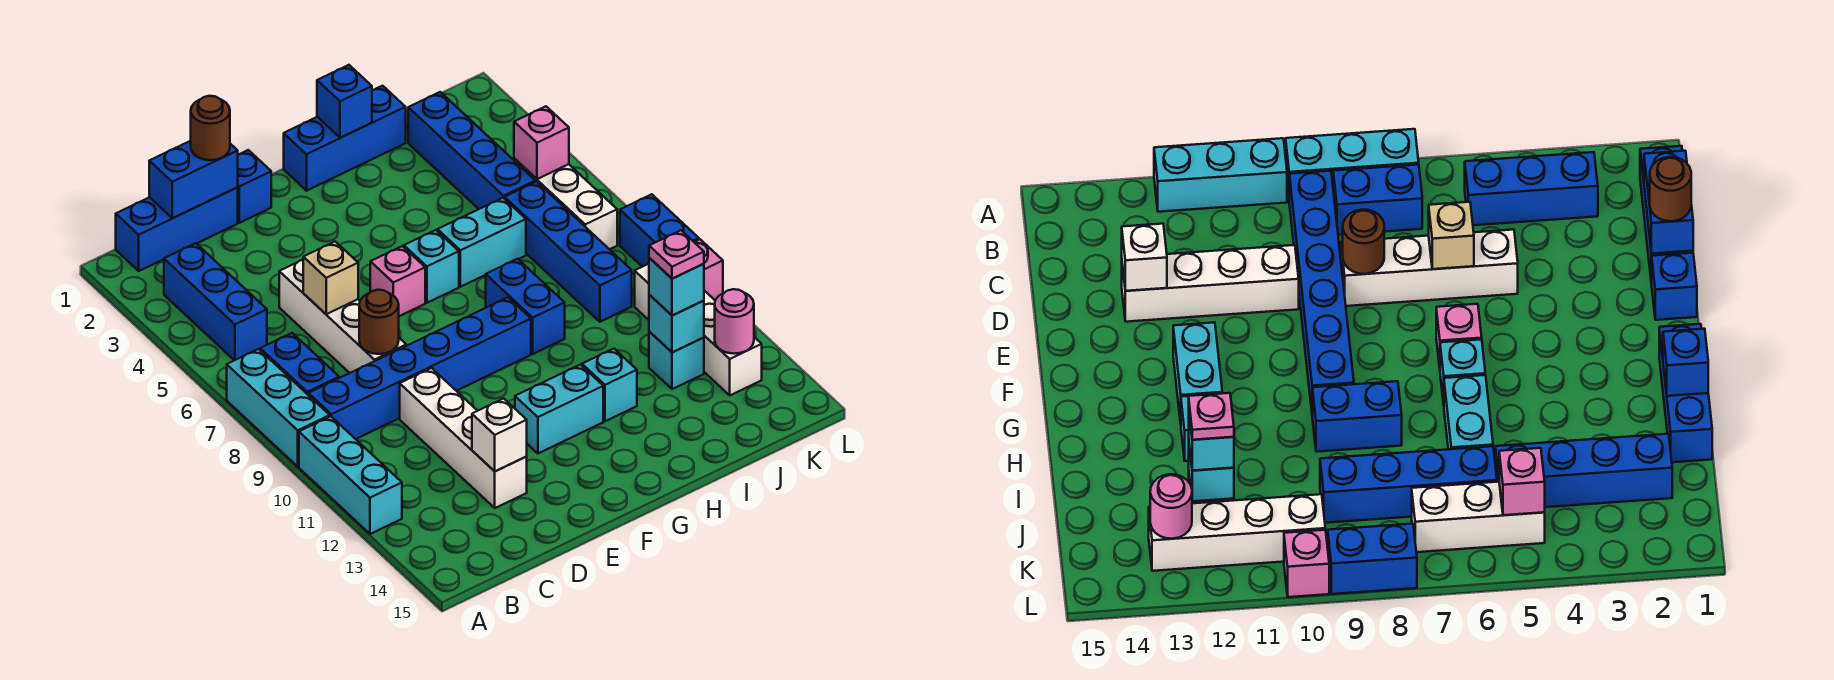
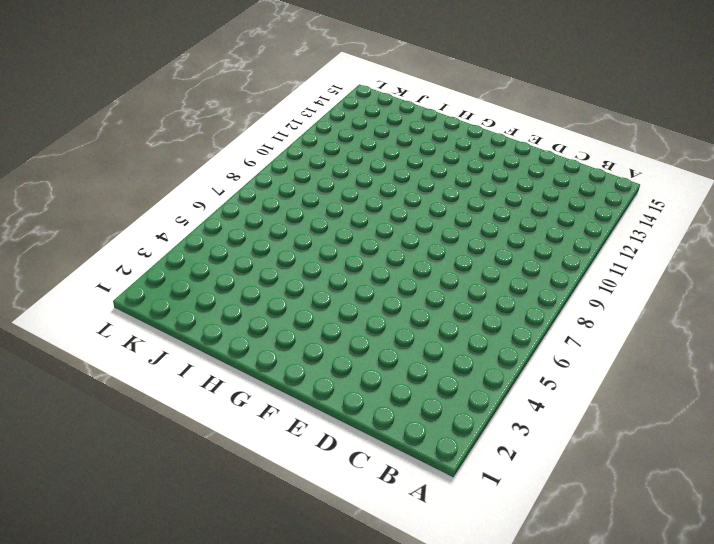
none -> cyan brick A7:A9 level 1
none -> cyan brick A10:A12 level 1
none -> blue brick B1:D1 level 1
none -> blue brick B3:B5 level 1

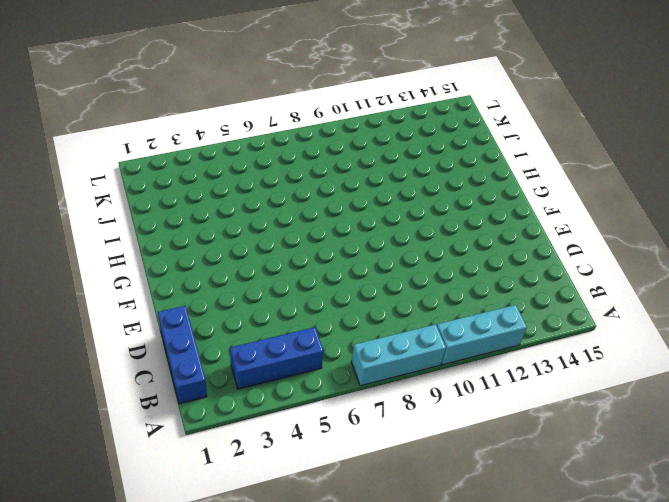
none -> blue brick B7:B8 level 1
none -> blue brick B9:G9 level 1
none -> white brick D5:D8 level 1
none -> white brick D10:D13 level 1

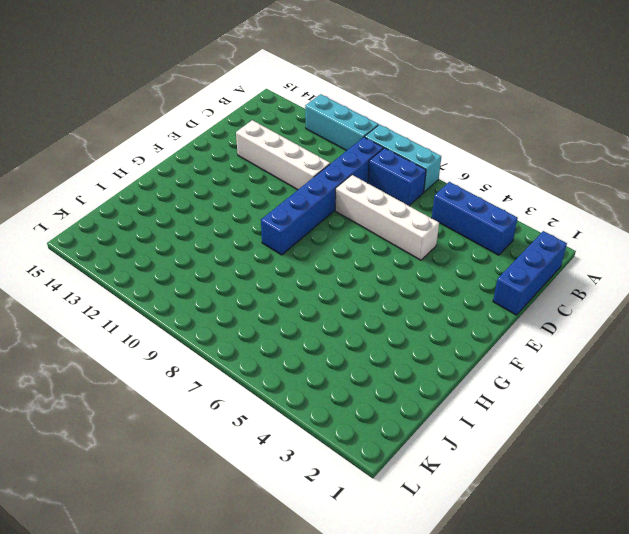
none -> blue brick E1 level 1
none -> pink brick F6 level 1
none -> cyan brick F12:G12 level 1
none -> blue brick G1:I1 level 1

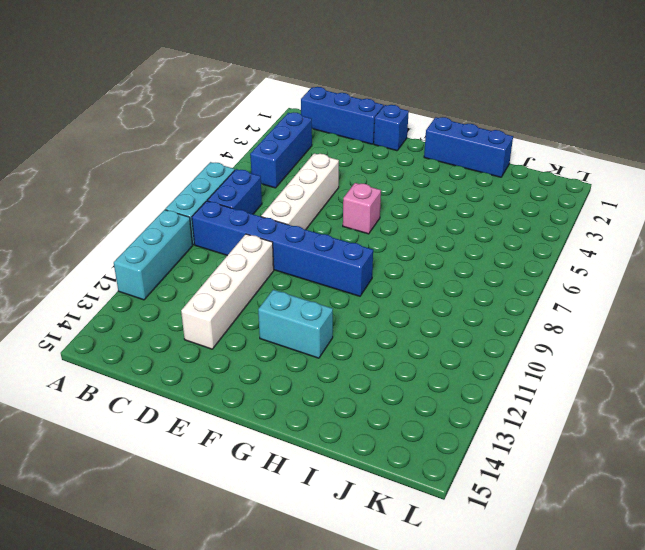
none -> cyan brick G6 level 1
none -> cyan brick H6:I6 level 1
none -> blue brick H8:H9 level 1
none -> cyan brick H12 level 1

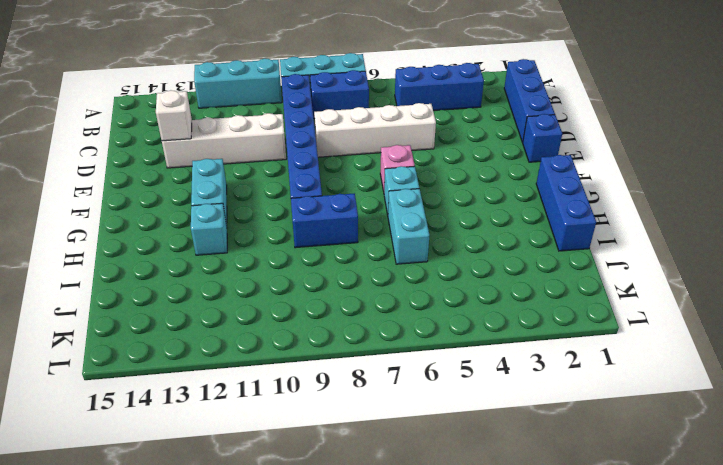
none -> blue brick J2:J5 level 1
none -> blue brick J6:J9 level 1
none -> cyan brick J12 level 1
none -> white brick K5:K7 level 1

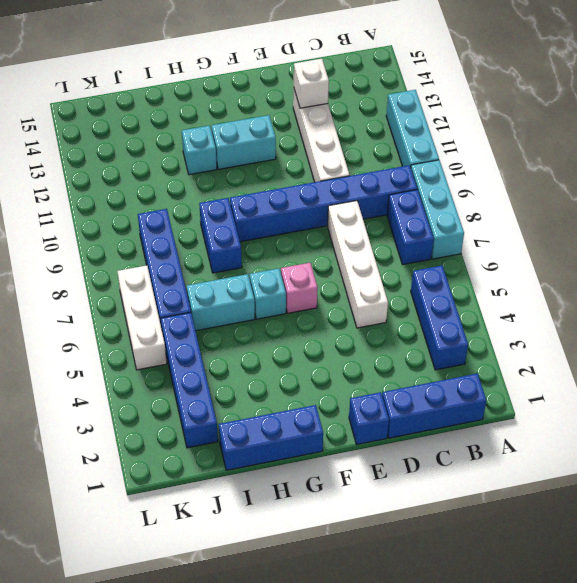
none -> cyan brick J12 level 1
none -> white brick K10:K13 level 1
none -> blue brick L8:L9 level 1
none -> pink brick L10 level 1

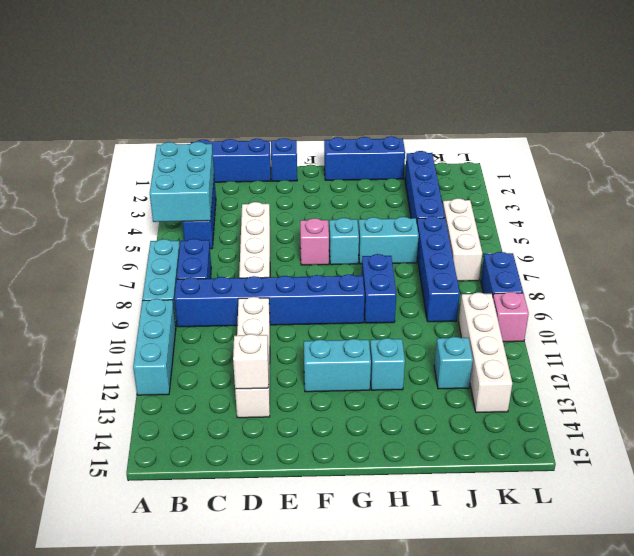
cyan brick A3:B5 level 2 -> none
none -> blue brick C1:D1 level 2
none -> tan brick D6 level 2
none -> brown round brick D8 level 2
none -> blue brick H1 level 2

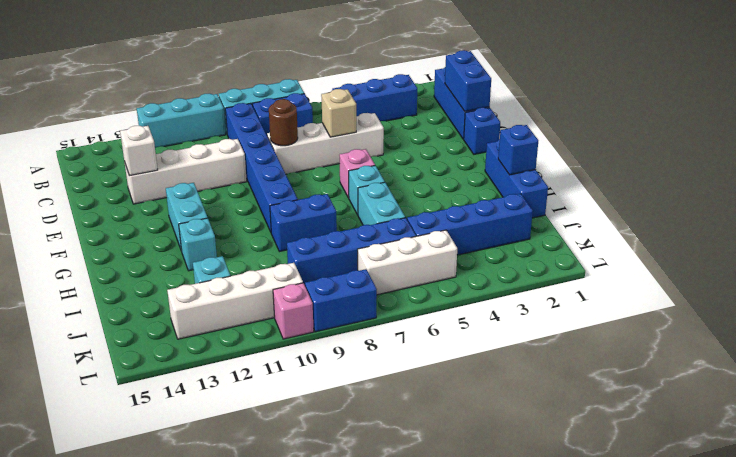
none -> cyan brick J12 level 2
none -> pink brick K5 level 2
none -> pink round brick K13 level 2
none -> brown round brick D1 level 3

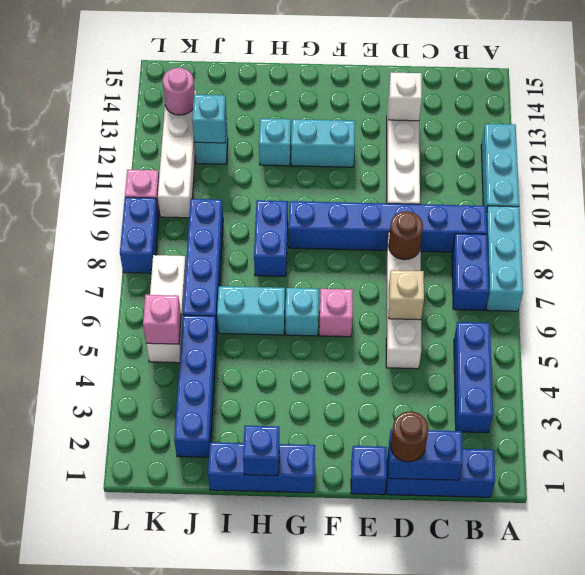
none -> cyan brick J12 level 3
none -> pink plate J12 level 4

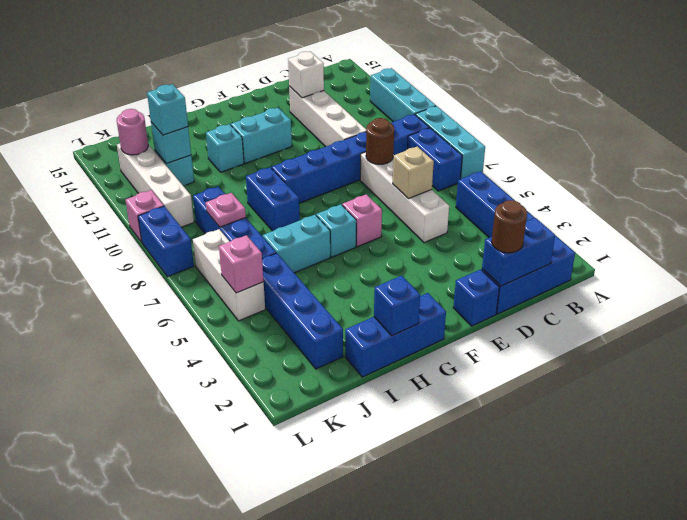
pink plate J8 level 2 -> pink plate J12 level 4

